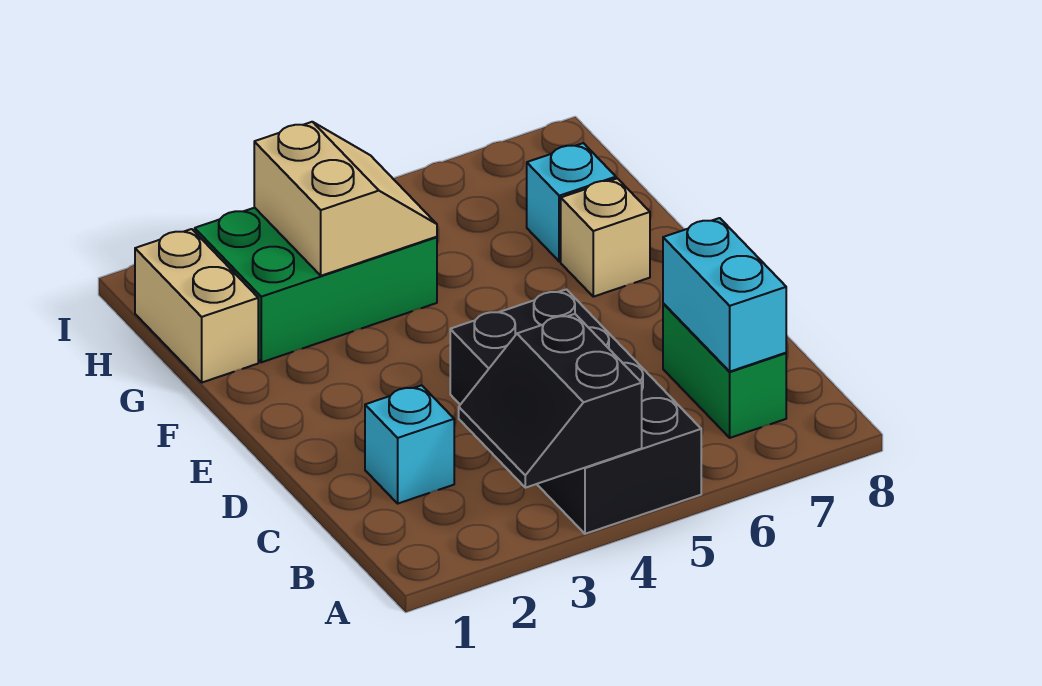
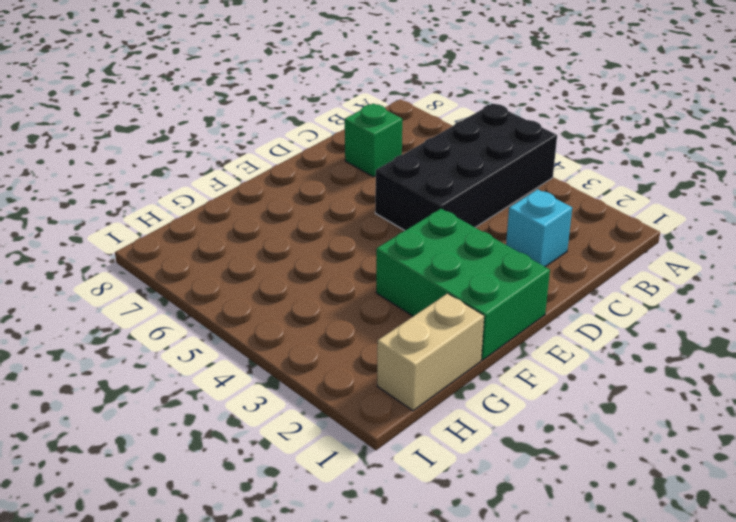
green brick C7 level 1 -> green brick B7:C7 level 1
green brick E1:F3 level 1 -> green brick G2:H4 level 1
none -> tan brick F7 level 1
none -> cyan brick G7 level 1

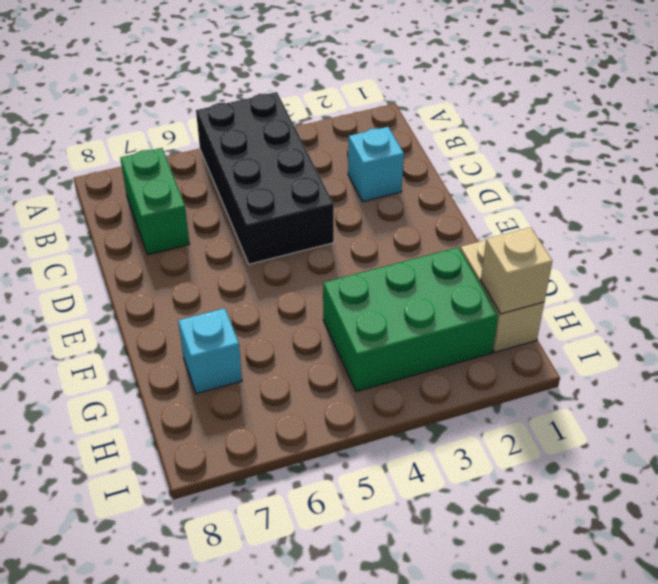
tan brick H1 level 2 -> tan brick F7 level 1
none -> black slope A3:B4 level 2 top 4
none -> cyan brick B7:C7 level 2

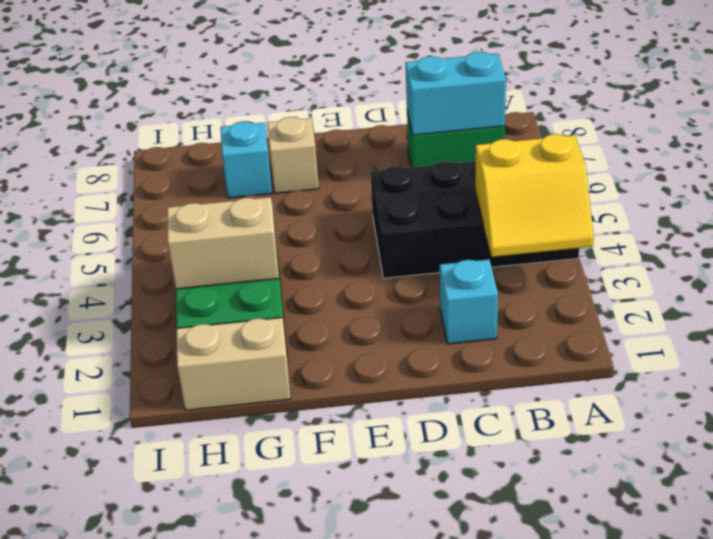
yellow slope A3:B4 level 2 top 4 -> black slope A3:B4 level 2 top 4

